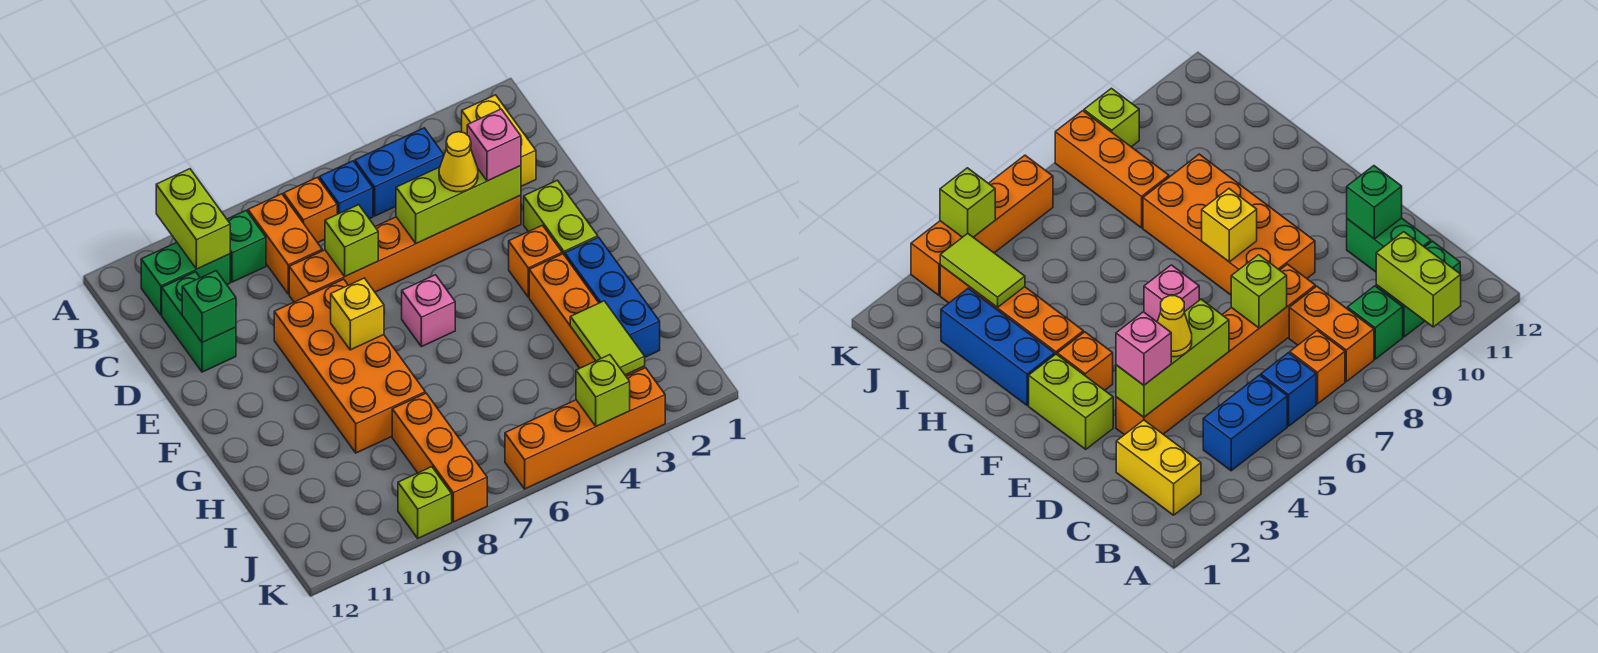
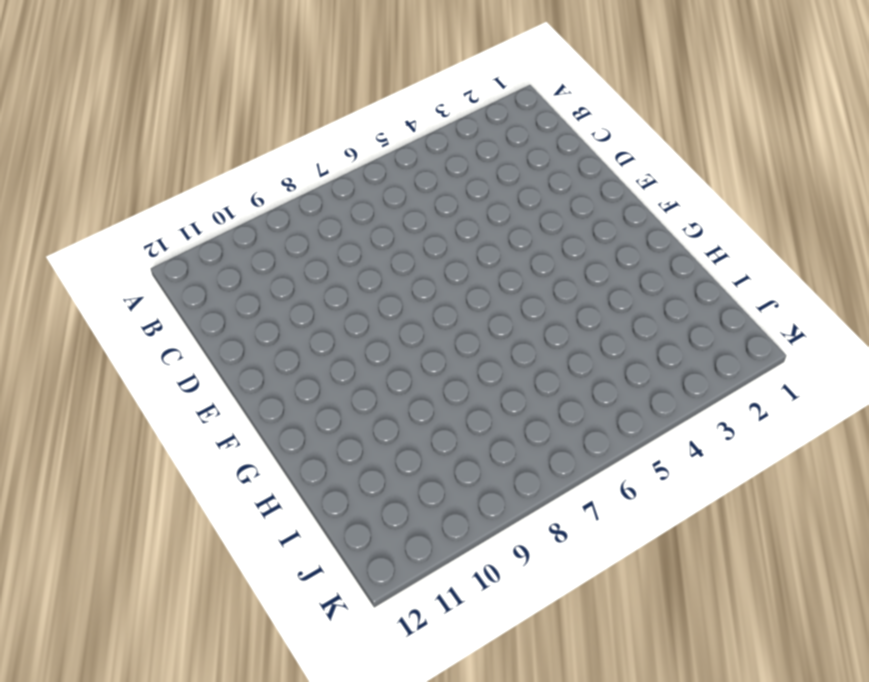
none -> yellow brick B2:C2 level 1
none -> blue brick B4:B5 level 1
none -> blue brick B6 level 1

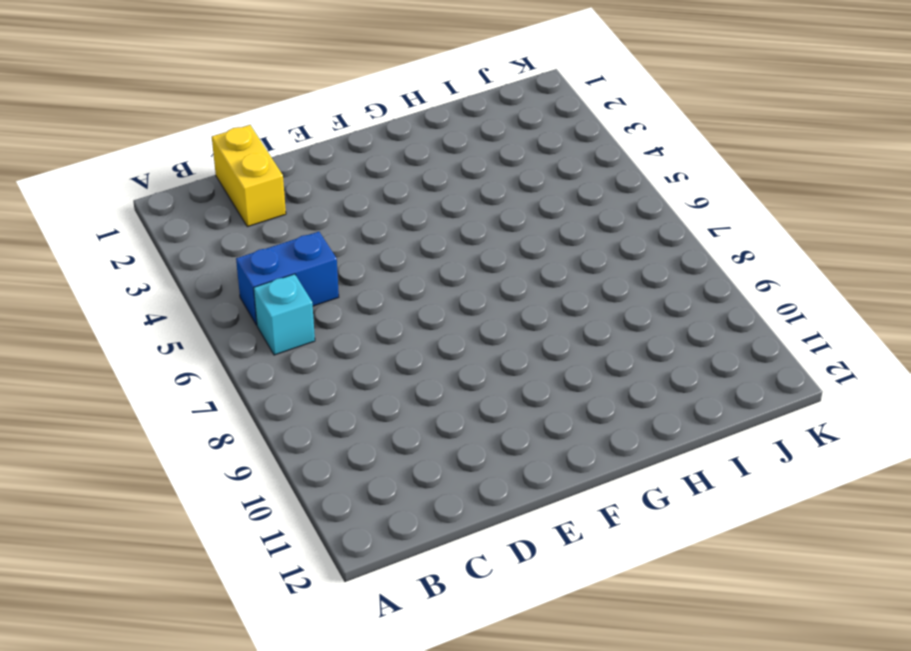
blue brick B5:C5 level 1 -> blue brick B4:B5 level 1
cyan brick B6 level 1 -> blue brick B6 level 1
yellow brick C1:C2 level 1 -> yellow brick B2:C2 level 1
none -> orange brick B7 level 1
none -> orange brick B8:C8 level 1
none -> green brick B9 level 1

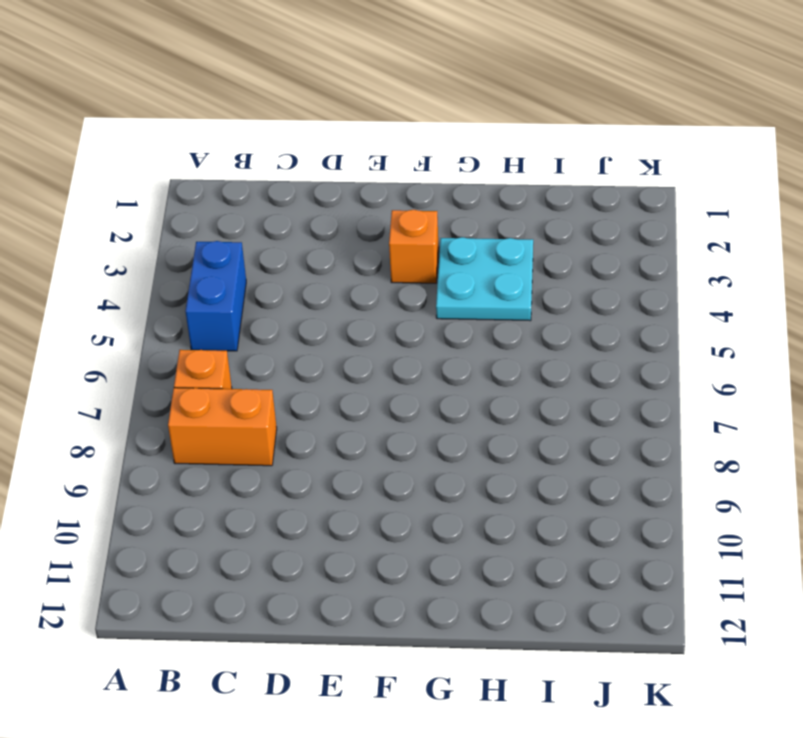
cyan plate G3:H4 level 1 -> orange brick G3:J3 level 1
none -> yellow brick B2:C2 level 1
none -> blue brick B6 level 1
none -> green brick B9 level 1

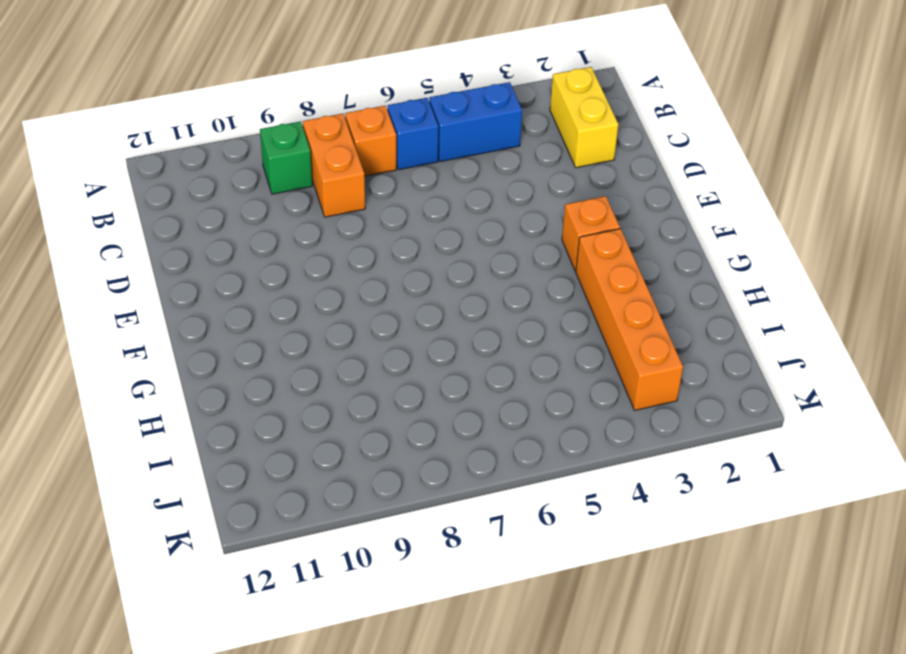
none -> green brick B10:B11 level 1
none -> green brick C11:D11 level 1
none -> orange brick D3:D8 level 1

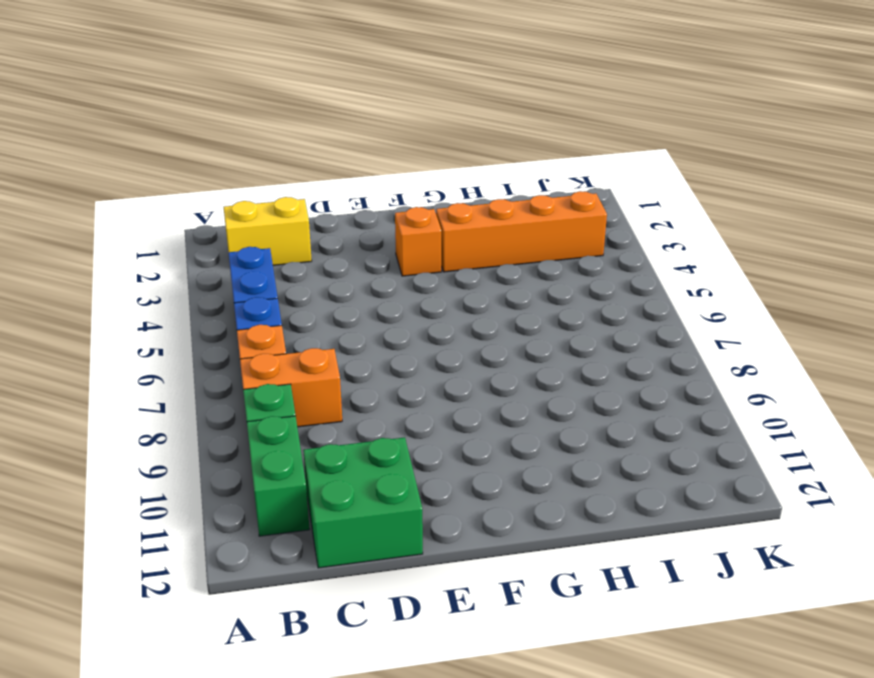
green brick C11:D12 level 1 -> green brick C11:D11 level 1
none -> orange brick D3:D8 level 1
none -> lime brick E2:F2 level 1
none -> orange brick E8:H9 level 1

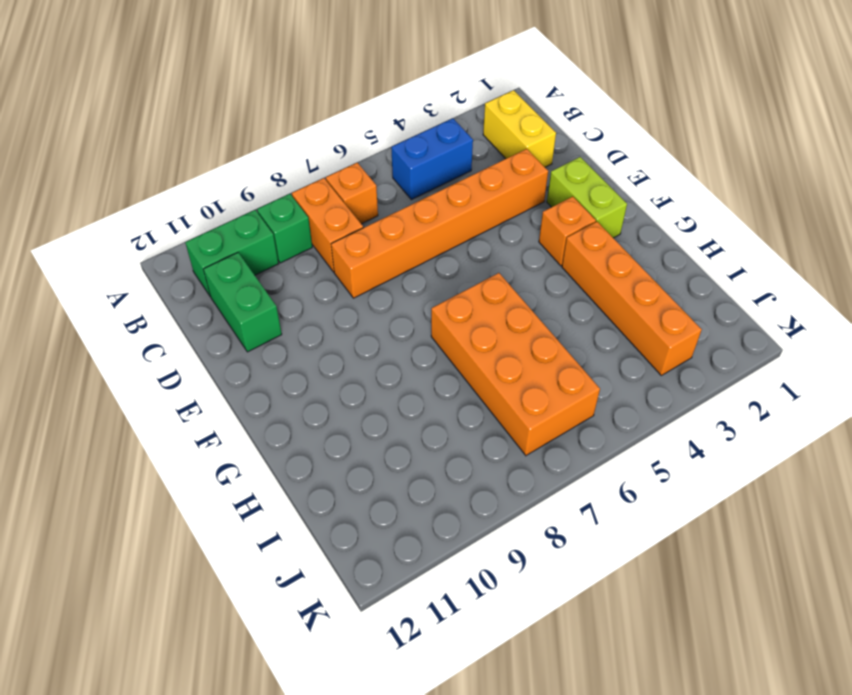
orange brick G6:J7 level 1 -> orange brick E8:H9 level 1
none -> blue brick B6 level 1
none -> pink brick F6 level 1
none -> blue brick G2:I2 level 1

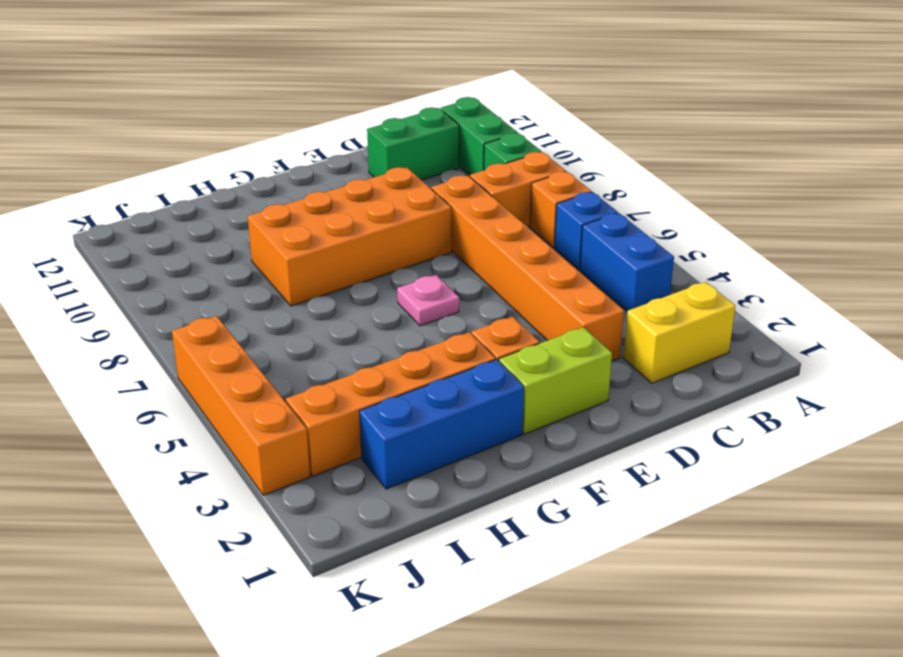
pink plate F6 level 1 -> pink brick F6 level 1
none -> orange brick I8:K8 level 1
none -> lime brick K9 level 1
none -> lime brick A10:B10 level 2

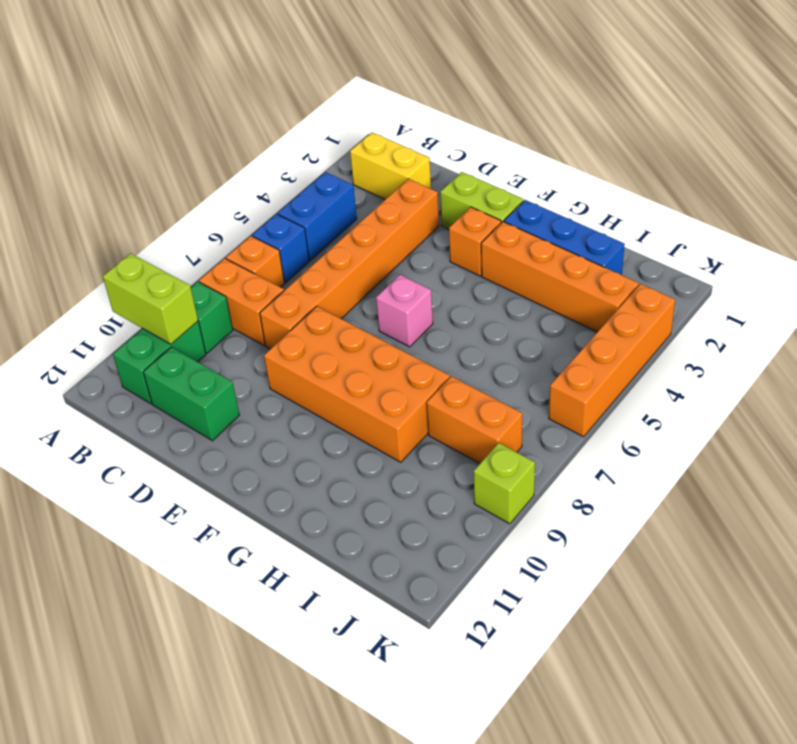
orange brick I8:J8 level 1 -> orange brick I8:K8 level 1
none -> lime brick D3:D5 level 2
none -> lime brick D7 level 2
none -> green brick D11 level 2

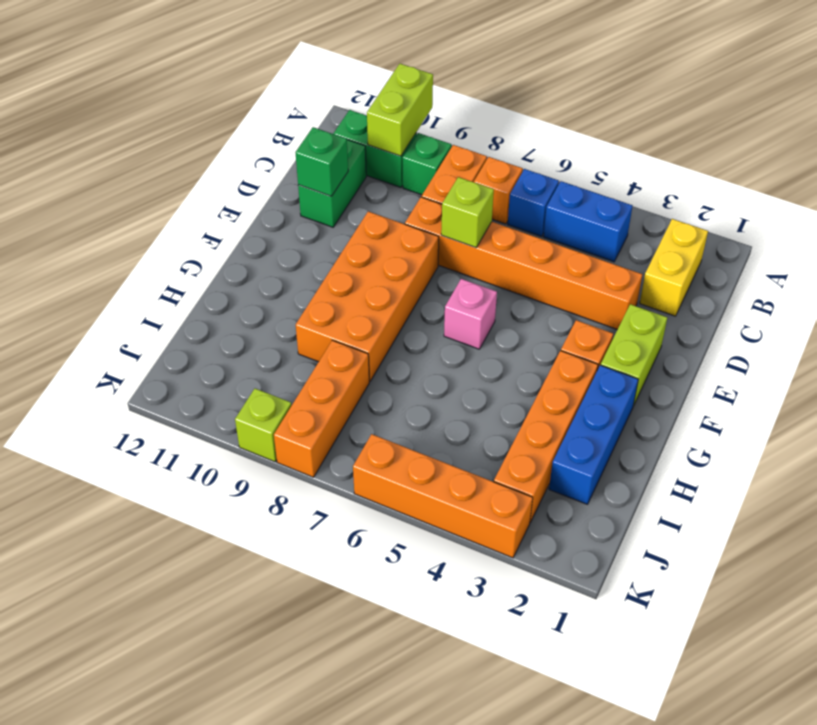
none -> lime brick D3:D5 level 2
none -> yellow brick F8 level 2
none -> lime tile I3:J3 level 2

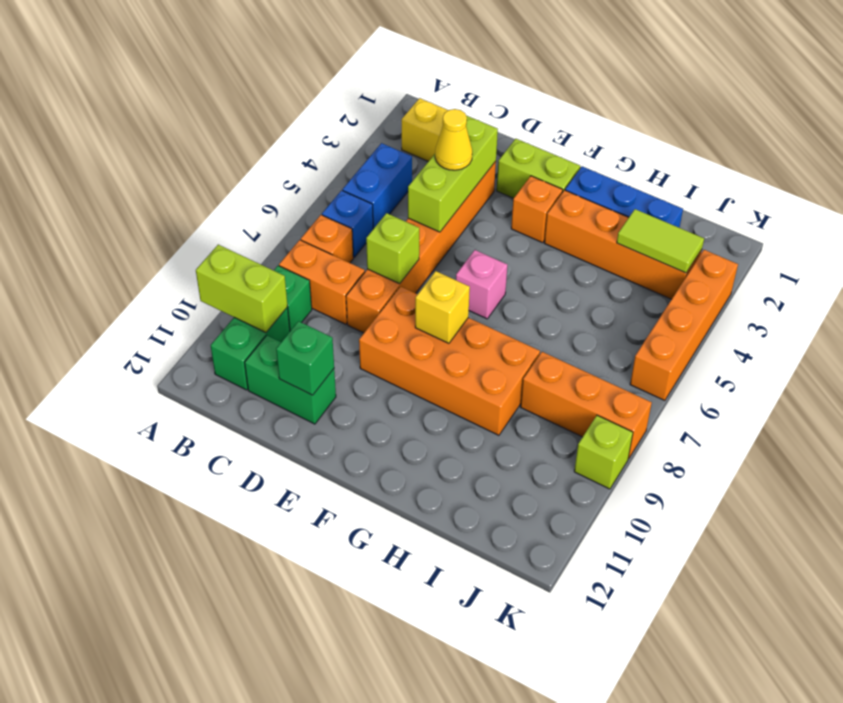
none -> lime brick K4 level 2
none -> pink brick D3 level 3

